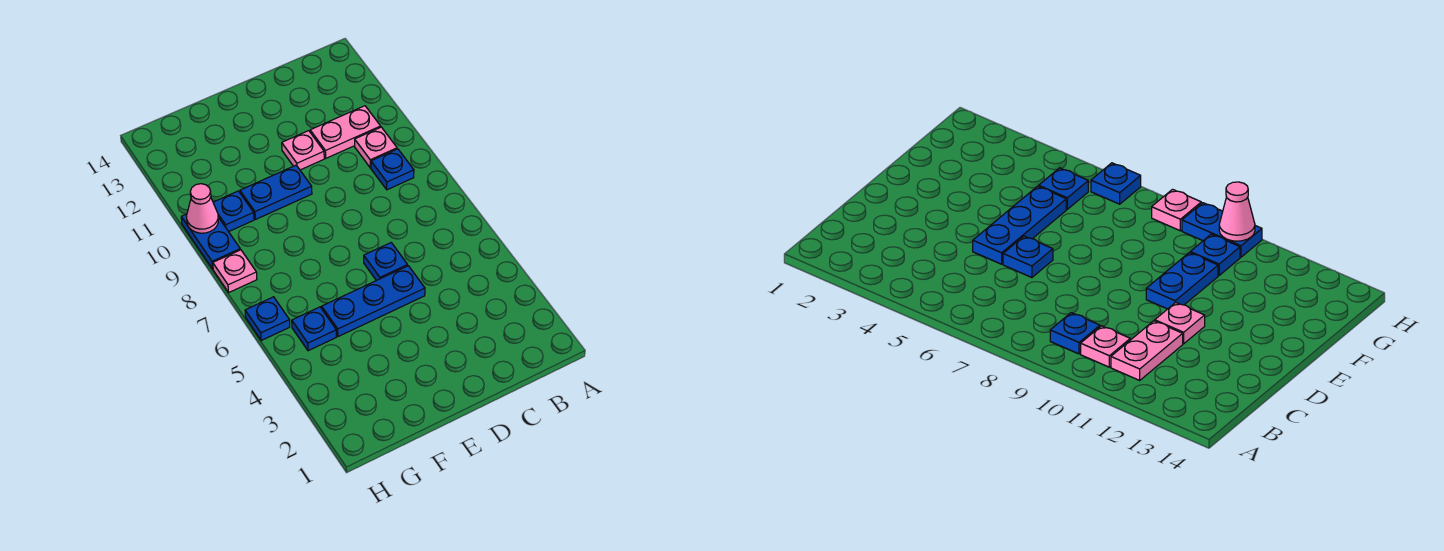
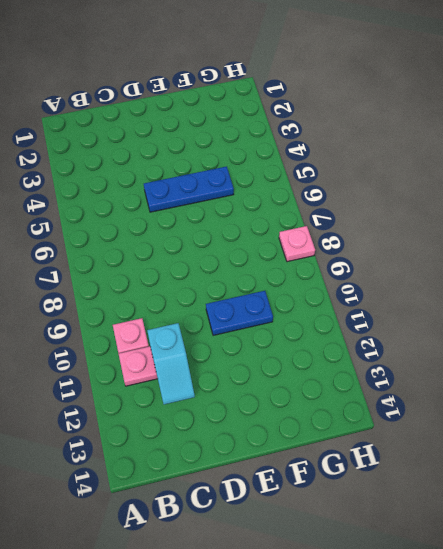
cyan slope C11:C12 level 2 top 11 -> none
none -> blue plate B9 level 1
none -> blue plate D6 level 1
none -> pink plate D11 level 1

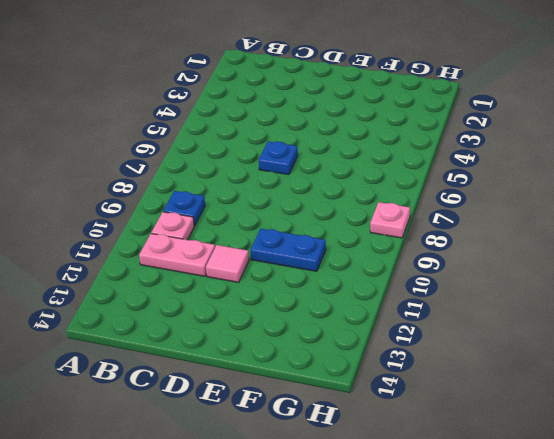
pink tile D11 level 1 -> pink plate D11 level 1
none -> blue plate D5:F5 level 1
none -> blue plate G5 level 1
none -> blue plate G10 level 1

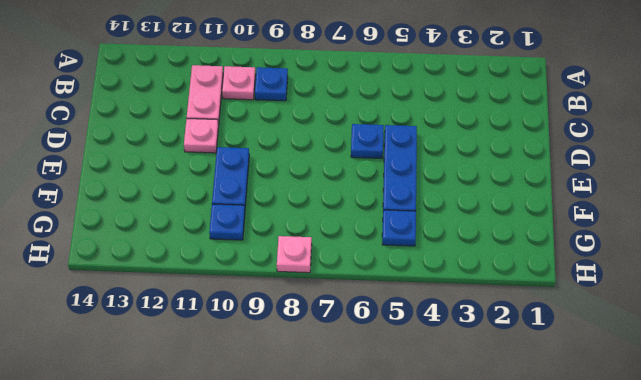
none -> blue plate H6 level 1
none -> blue plate H9:H10 level 1
none -> pink cone H10 level 2

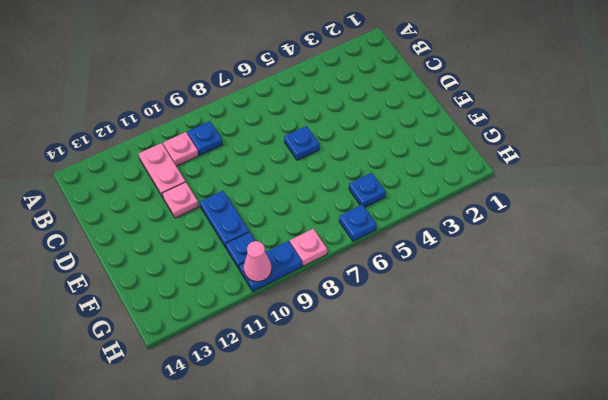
none -> blue plate D5:F5 level 1

